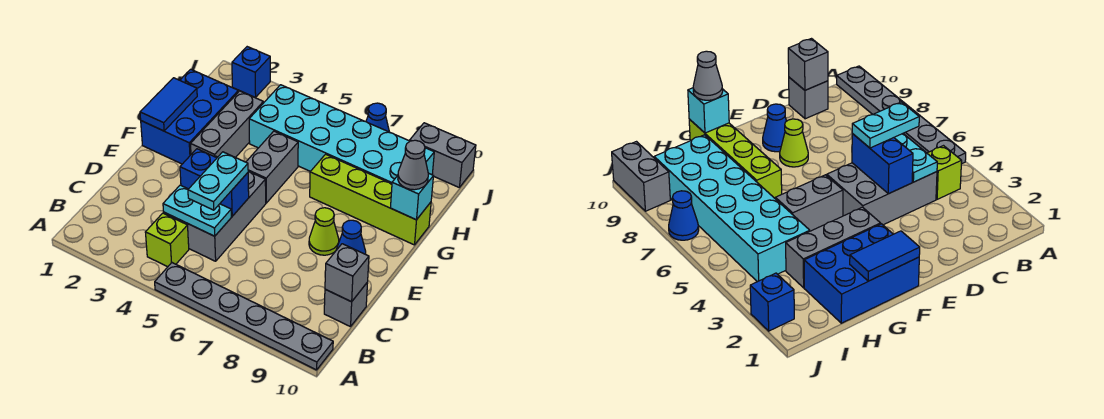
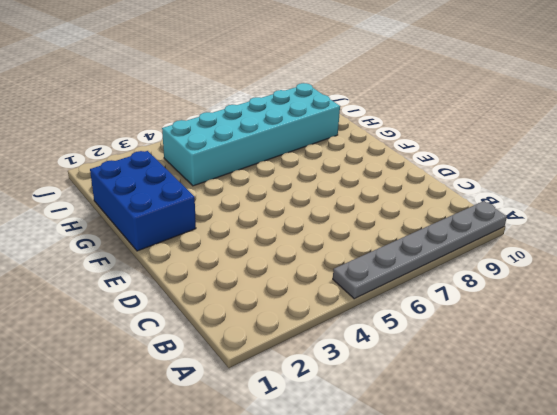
none -> lime brick B4 level 1
none -> grey brick C4:E5 level 1
none -> grey brick C10 level 1

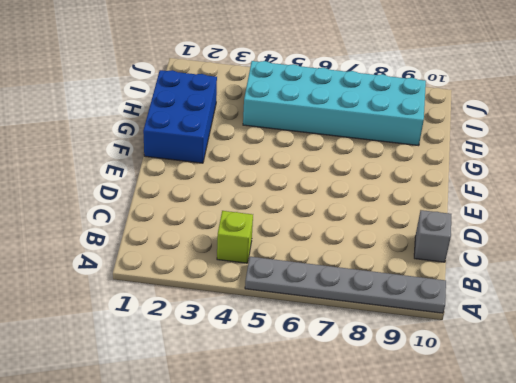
none -> grey brick C4:E5 level 1
none -> lime cone E8 level 1
none -> blue cone E9 level 1

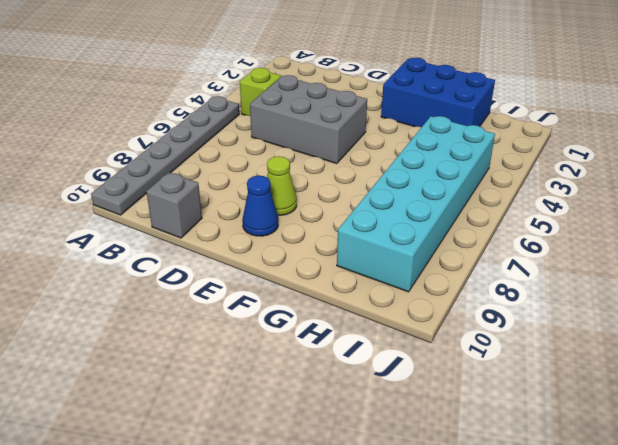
none -> grey brick F3:H3 level 1
none -> grey brick F5:G5 level 1
none -> lime brick G7:G10 level 1

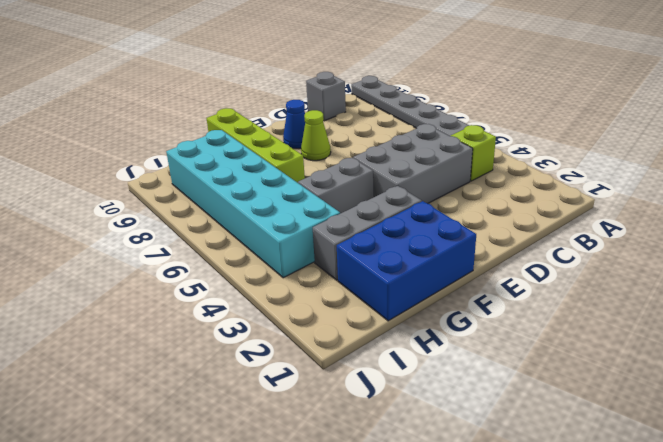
none -> blue brick J2 level 1
none -> blue cone J7 level 1
none -> grey brick J9:J10 level 1

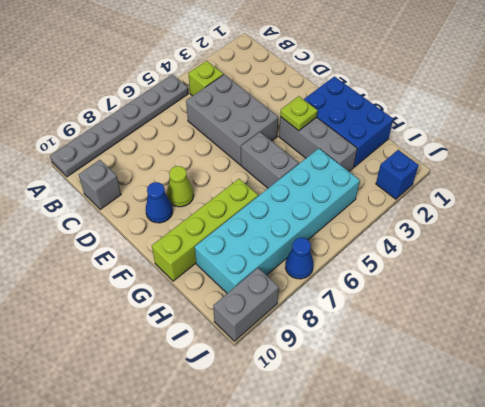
lime plate F3 level 2 -> none
none -> cyan plate C4:C5 level 2
none -> grey brick C10 level 2
none -> blue brick D4:D5 level 2

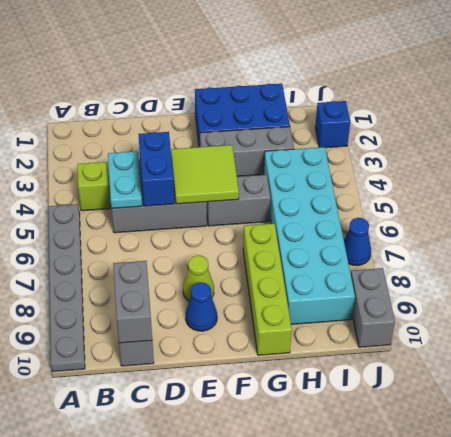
grey brick C9:C10 level 2 -> grey brick C10 level 2
lime tile E4:F5 level 2 -> none
none -> blue tile F1:G1 level 2
none -> cyan brick G10 level 2
none -> cyan plate C5:D5 level 3

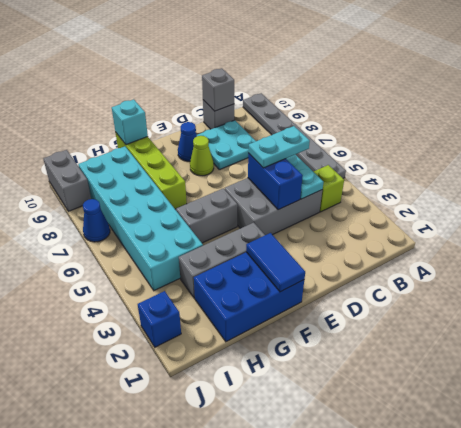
cyan plate C8:D9 level 1 -> none
blue tile F1:F2 level 2 -> blue tile F1:G1 level 2
none -> grey cone G10 level 3

